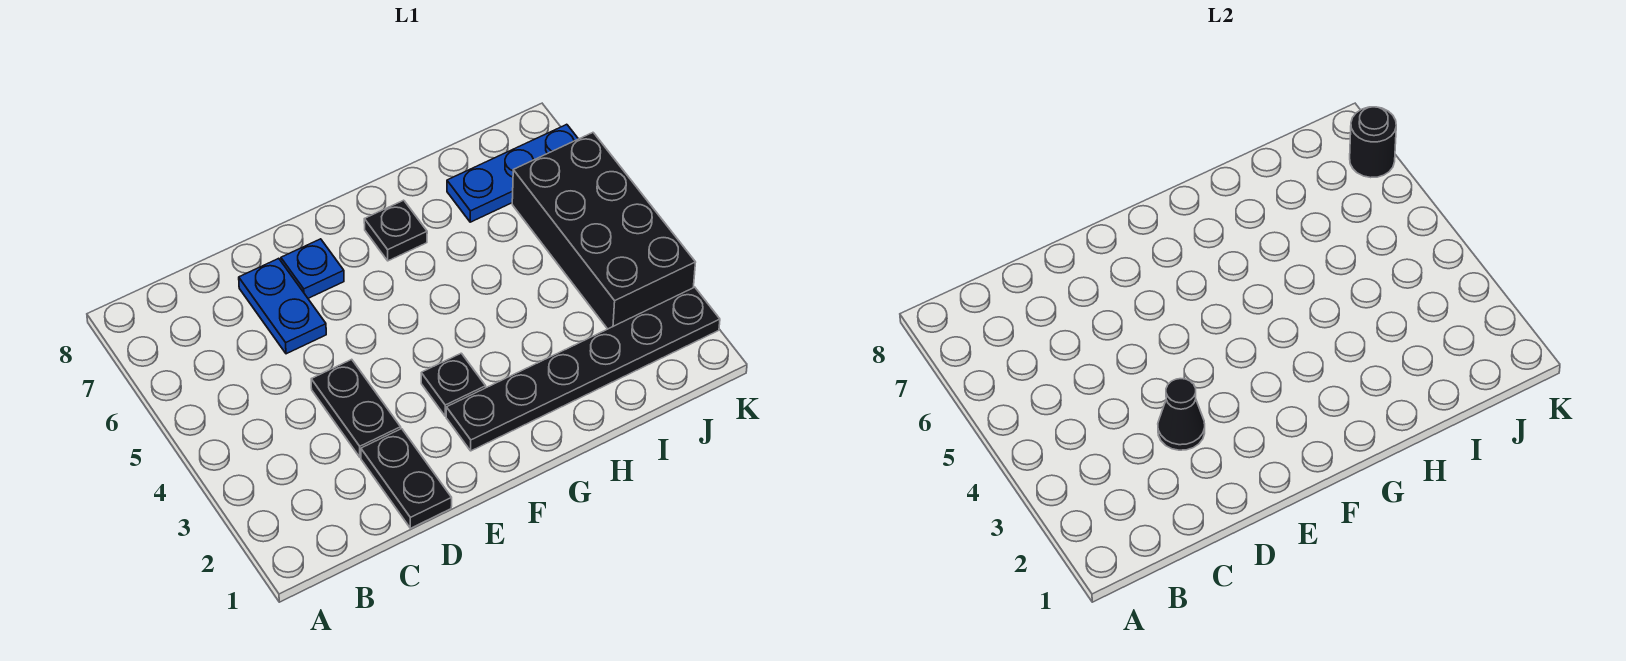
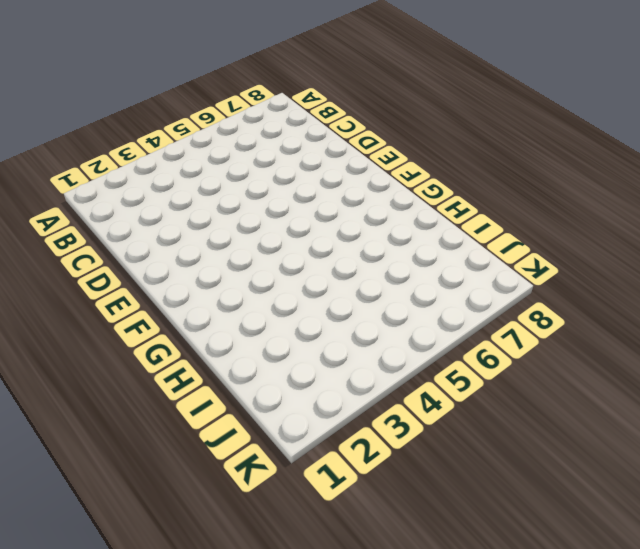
none -> black plate D1:D2 level 1
none -> black plate D3:D4 level 1

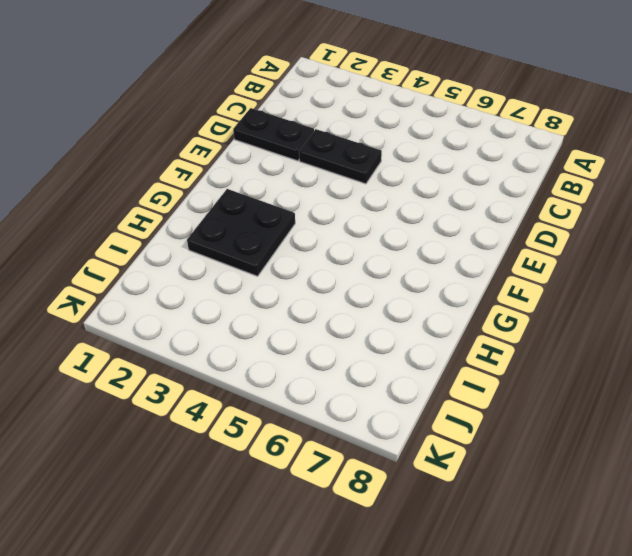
black plate G2:H3 level 1 -> black plate F2:K2 level 1
none -> blue plate D6:D7 level 1
none -> blue plate E7 level 1

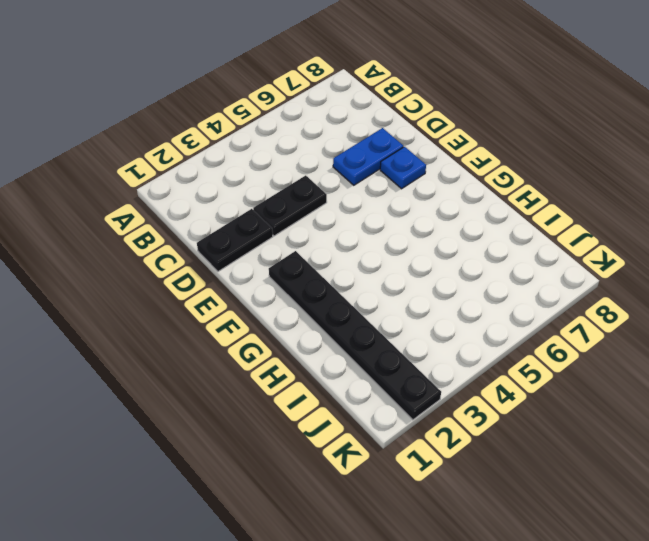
none -> black plate F3 level 1
none -> black plate G7 level 1

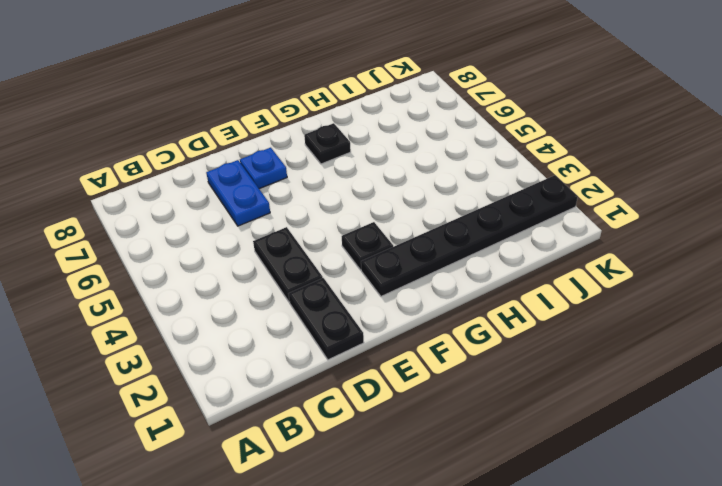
none -> blue plate I7:K7 level 1
none -> black brick J3:K6 level 1

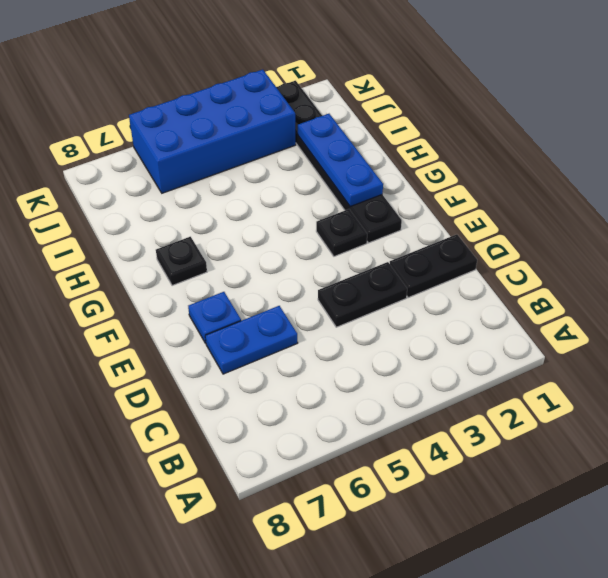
blue plate G2:I2 level 2 -> blue plate I7:K7 level 1
blue brick J3:K6 level 1 -> black brick J3:K6 level 1
none -> black cone D3 level 2
none -> black round brick K7 level 2

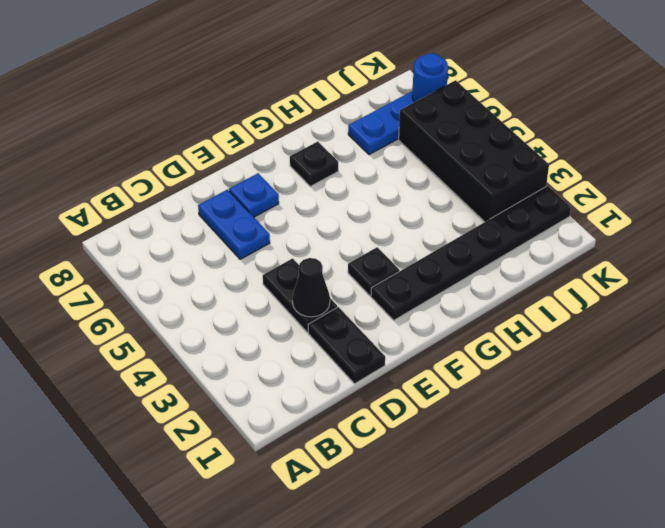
blue round brick K7 level 2 -> black round brick K7 level 2

